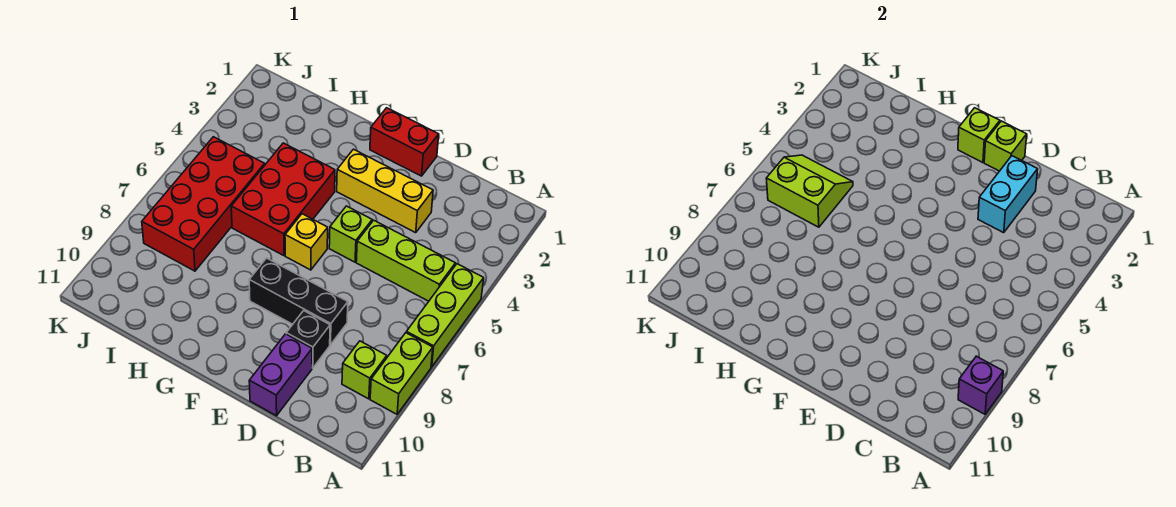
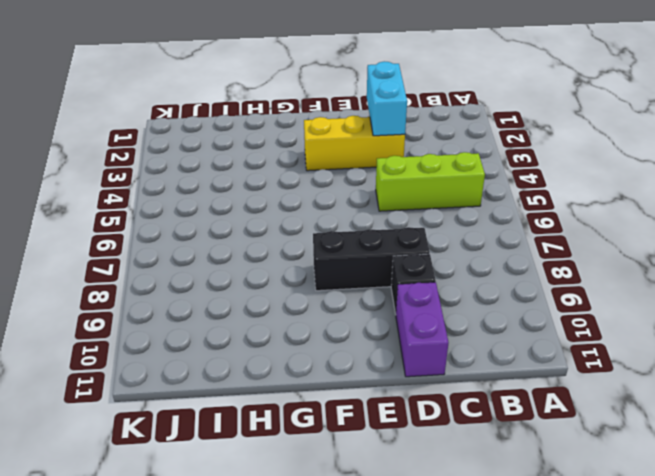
none -> lime brick A5:A7 level 1
none -> lime brick A8:A9 level 1
none -> lime brick B9 level 1

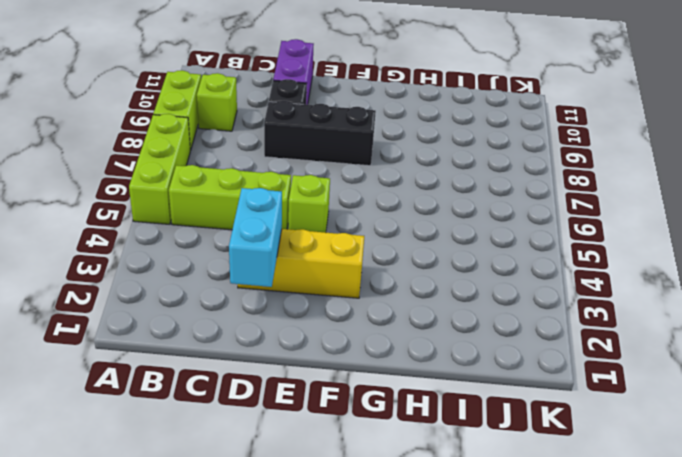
none -> red brick E1:F1 level 1
none -> yellow brick F6 level 1
none -> red brick G4:H6 level 1

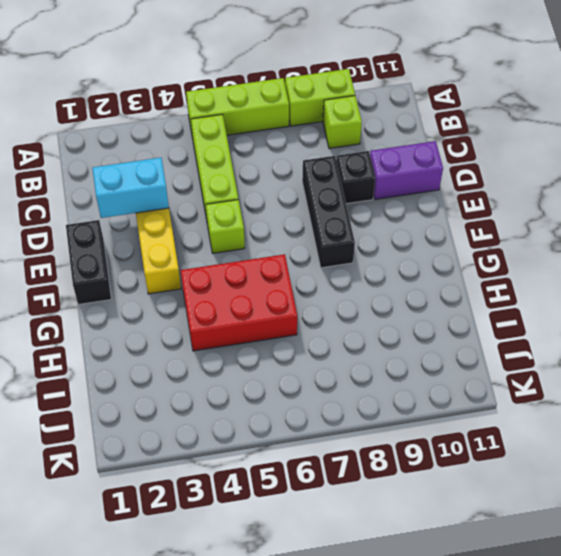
black brick E1:F1 level 1 -> red brick E1:F1 level 1
none -> yellow brick F6 level 1
none -> red brick I5:J8 level 1
none -> purple brick A9 level 2

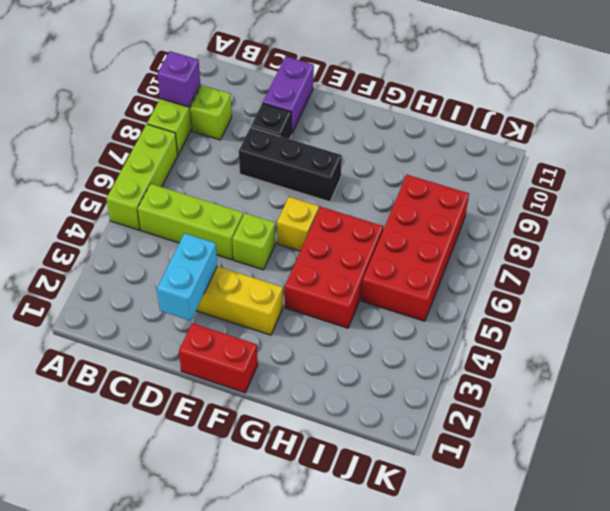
none -> lime brick E1 level 2
none -> lime brick F1 level 2
none -> lime slope I5:J6 level 2 top 6

